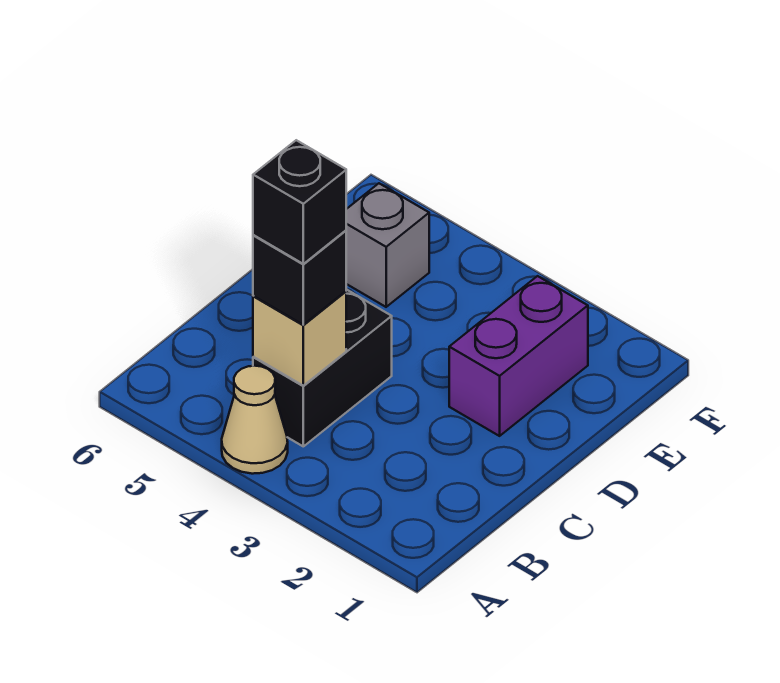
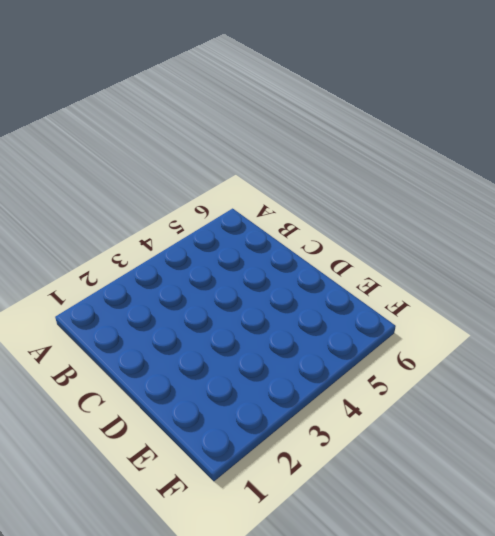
none -> tan cone A4 level 1
none -> black brick B4:C4 level 1

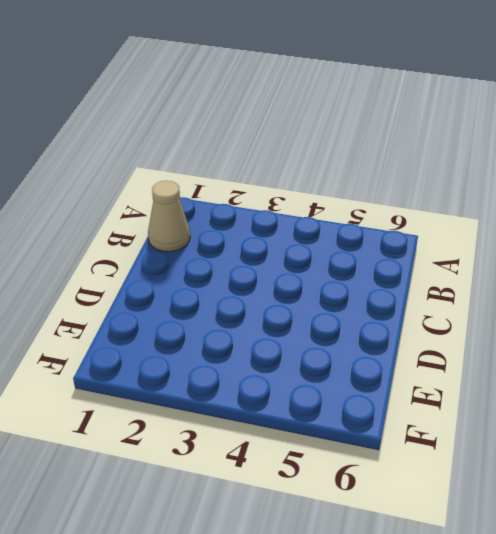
tan cone B1 level 1 -> tan cone A4 level 1
none -> black brick B4:C4 level 1
none -> purple brick D2:E2 level 1

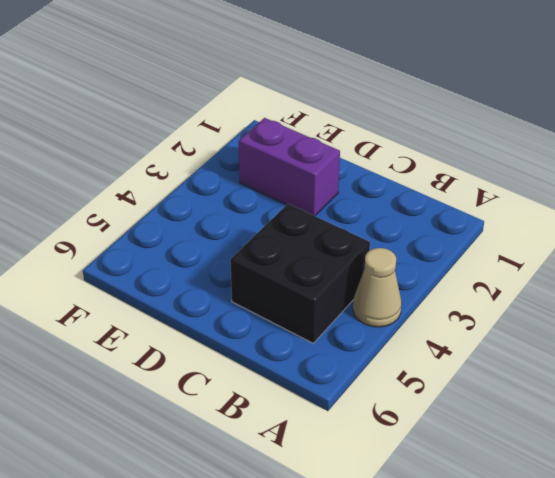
black brick B4:C5 level 1 -> black brick B4:C4 level 1
none -> grey brick E5 level 1
none -> tan brick B4 level 2

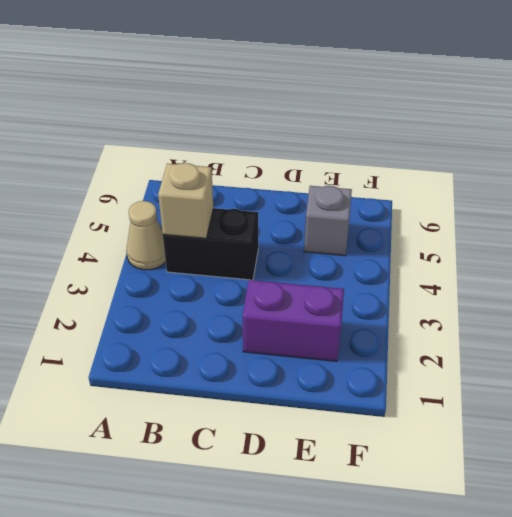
none -> black brick B4 level 3
none -> black brick B4 level 4

